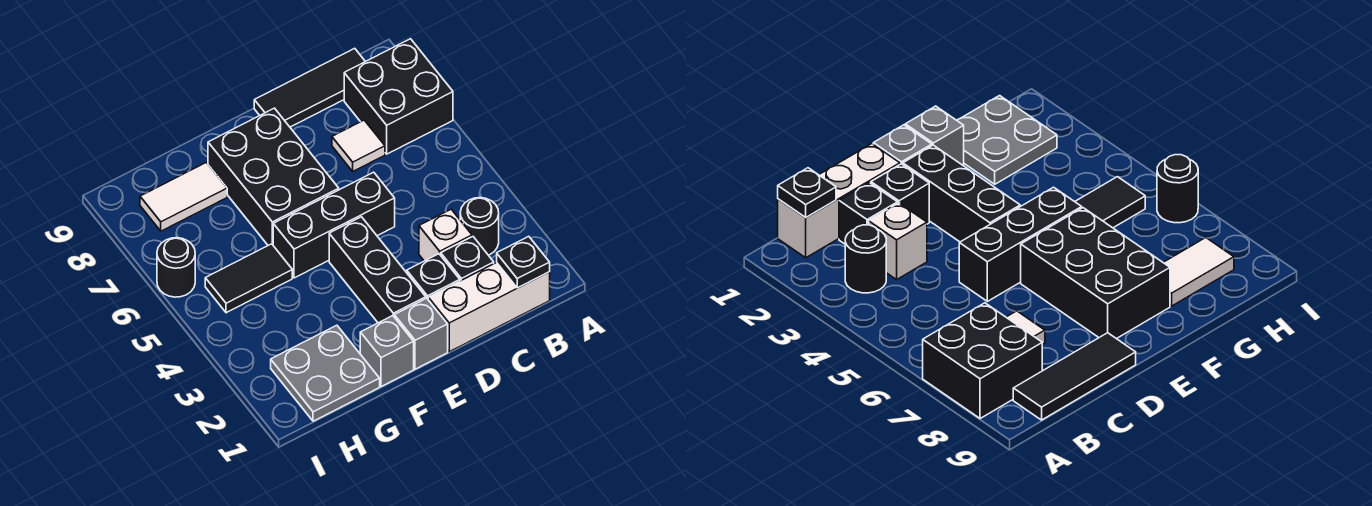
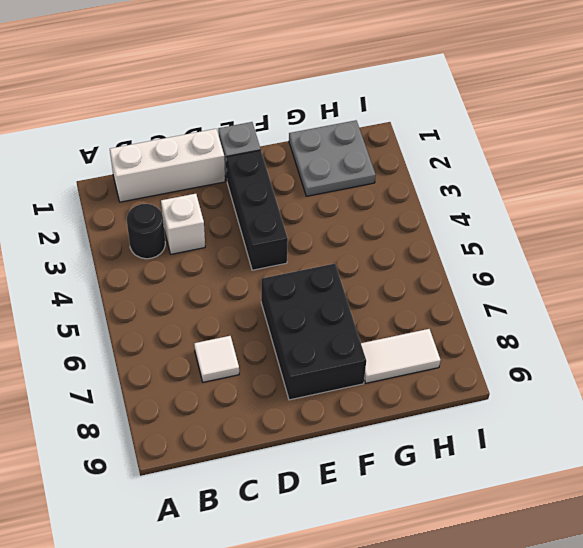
none -> black brick A7:B8 level 1
none -> black tile B9:D9 level 1
none -> black brick C2 level 1

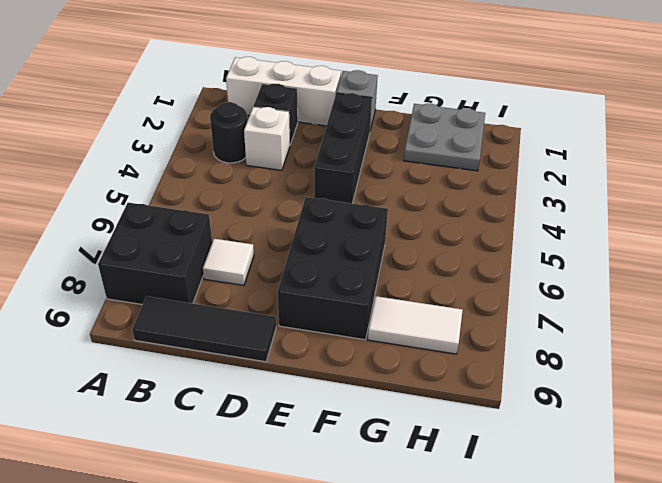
none -> black brick D2 level 1
none -> black brick D5:F5 level 1
none -> grey brick F1 level 1

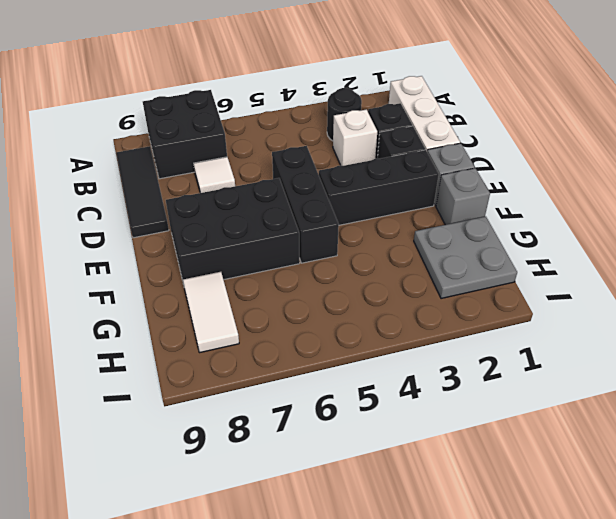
none -> black tile G5:H5 level 1
none -> black round brick I6 level 1
none -> black plate B1 level 2

